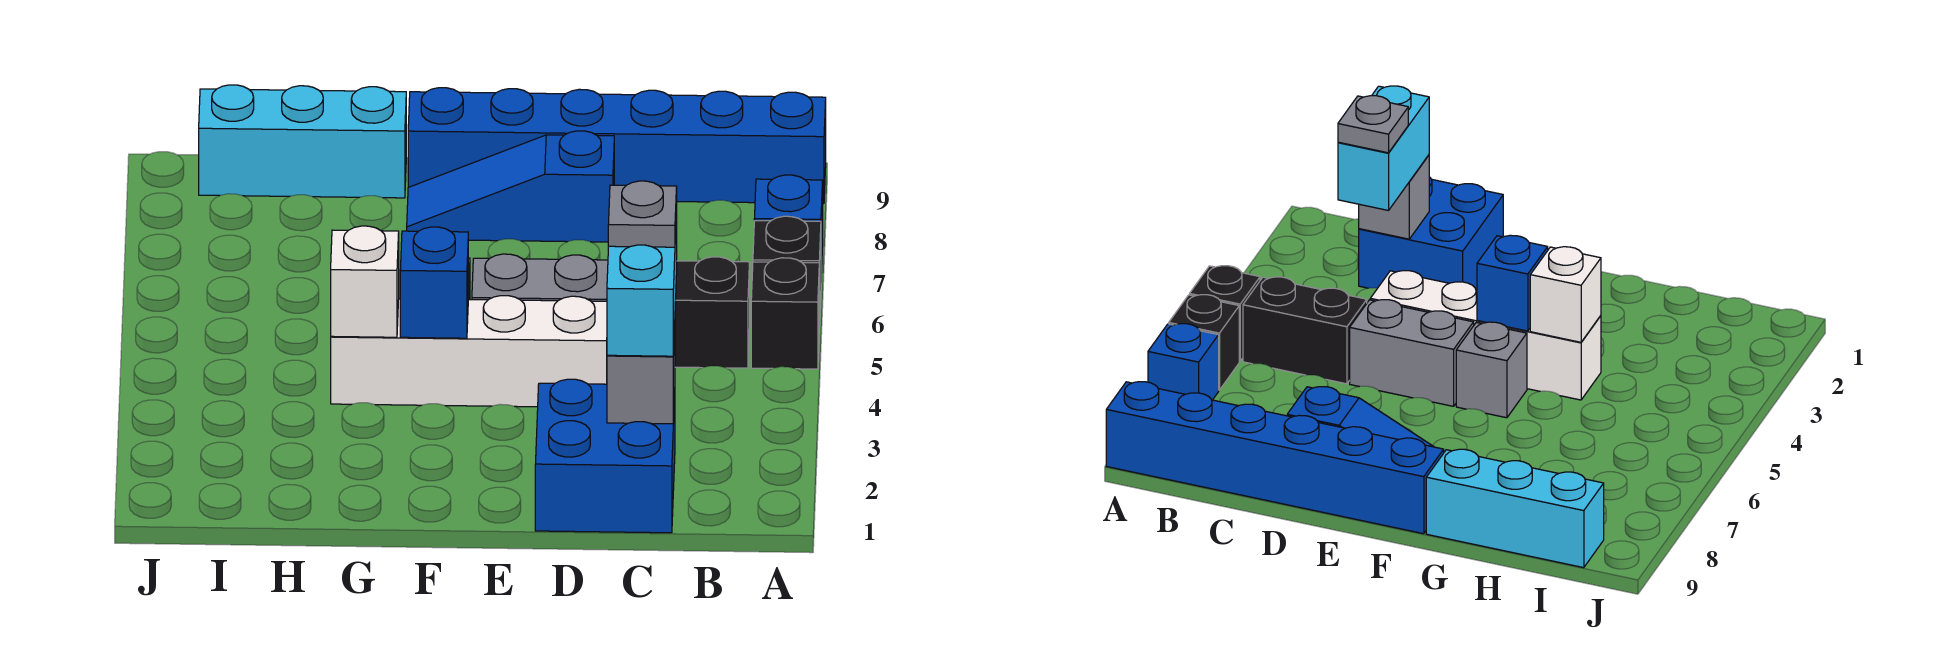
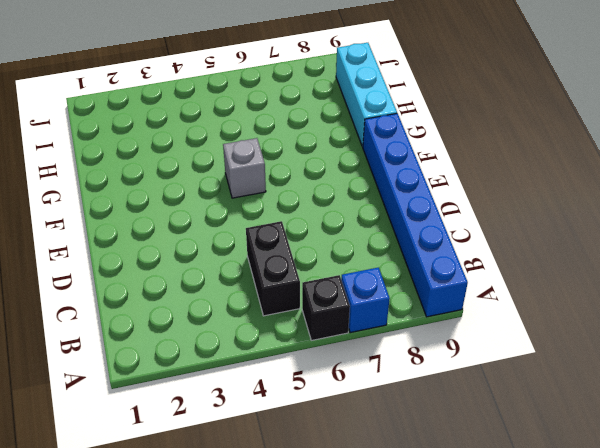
none -> black brick A5 level 1
none -> blue brick C1:D2 level 1
none -> white brick D4:G4 level 1

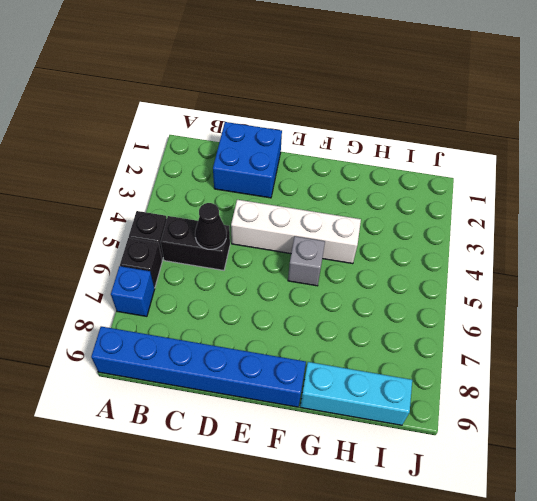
black cone C5 level 2 -> none
none -> grey brick D5:E5 level 1
none -> blue slope D8:F8 level 1 top D
none -> grey brick C2 level 2

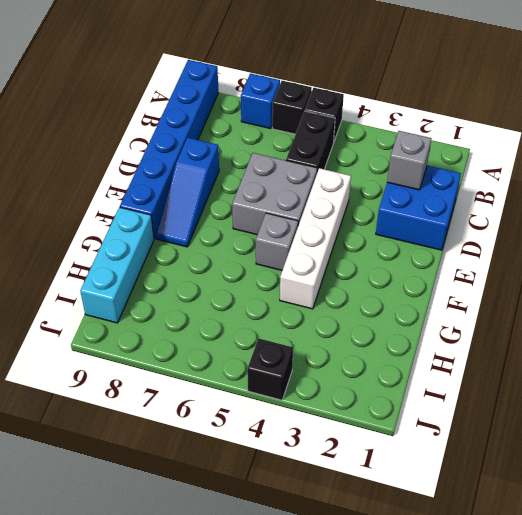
grey brick D5:E6 level 1 -> grey brick D5:E5 level 1
black brick J4 level 1 -> none
none -> blue brick F4 level 2
none -> white brick G4 level 2
none -> cyan brick C2:C3 level 3

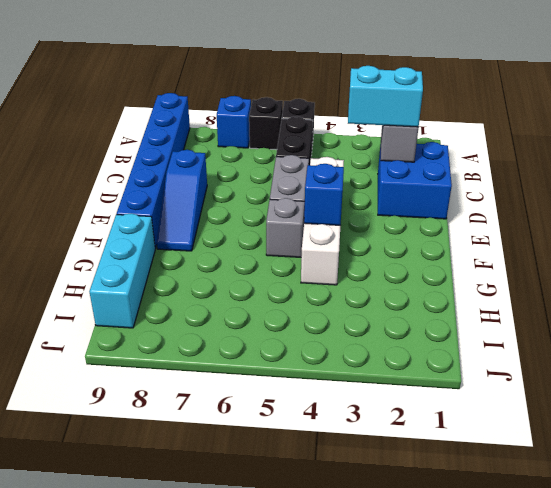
none -> white brick G4 level 2
none -> grey plate C3 level 4

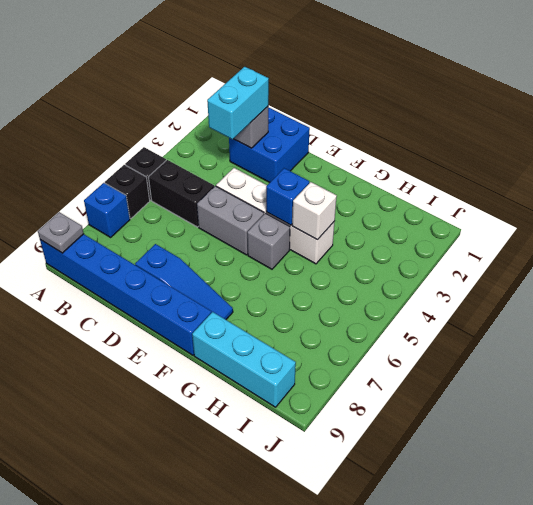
grey plate A9 level 2 -> grey plate C3 level 4

